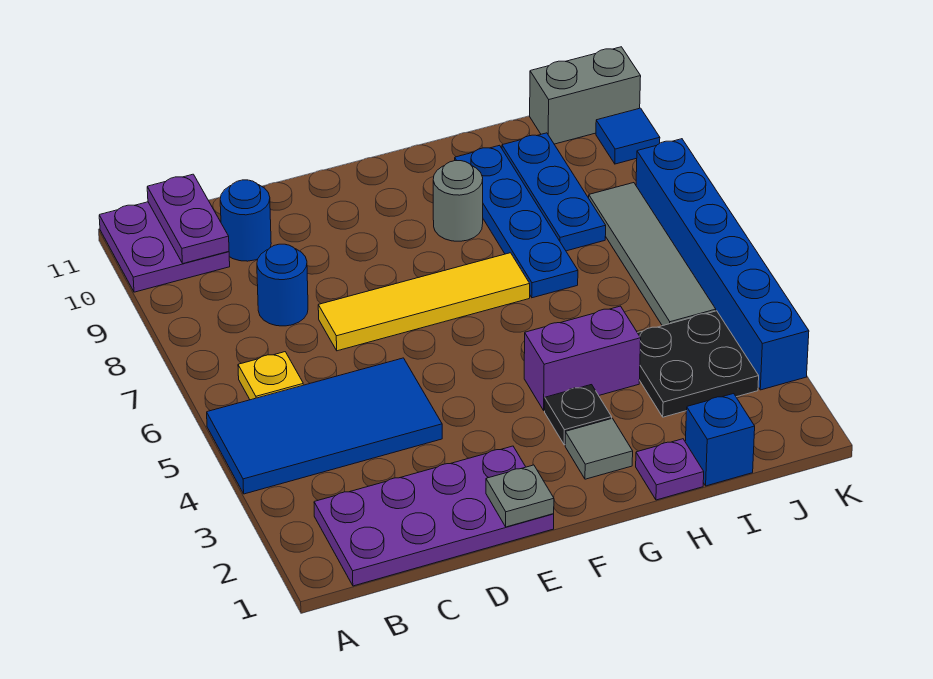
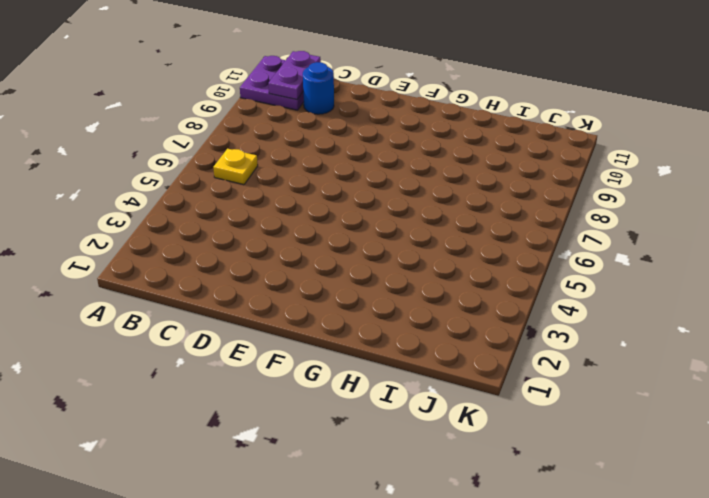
none -> blue tile A4:D5 level 1
none -> purple plate B1:E2 level 1
none -> blue round brick C8 level 1

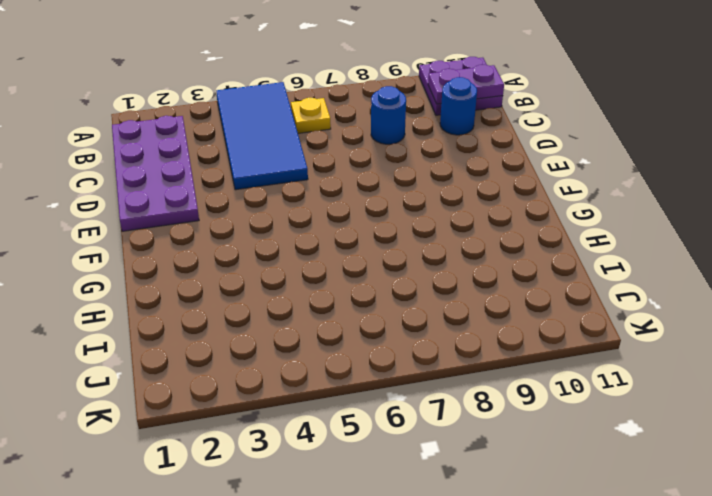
none -> yellow tile D7:G7 level 1
none -> grey tile G2 level 1
none -> black plate G3 level 1

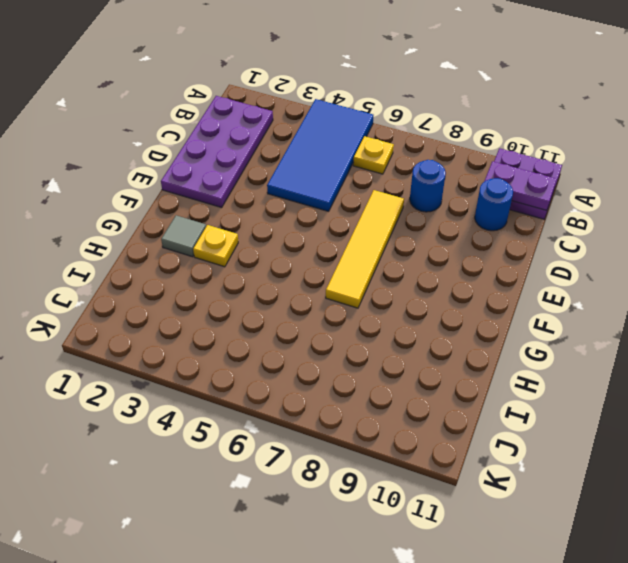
yellow plate G3 level 1 -> black plate G3 level 1
none -> purple brick G4:H4 level 1
none -> grey round brick G9 level 1
none -> purple plate H1 level 1

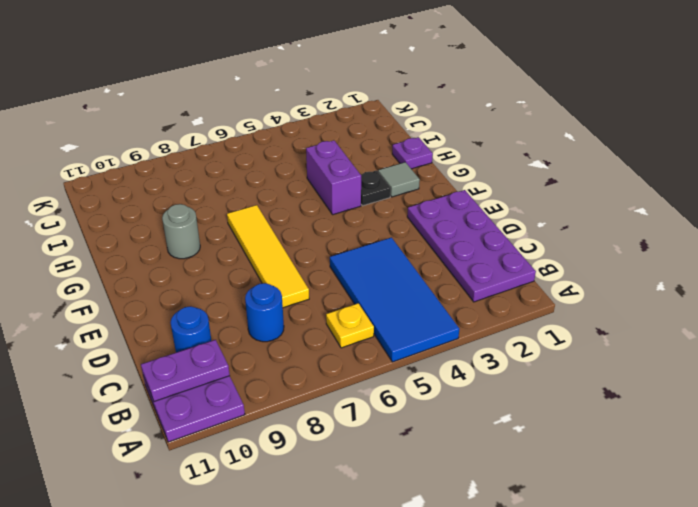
none -> blue plate H7:H10 level 1
none -> blue brick I1 level 1
none -> black plate I3:J4 level 1

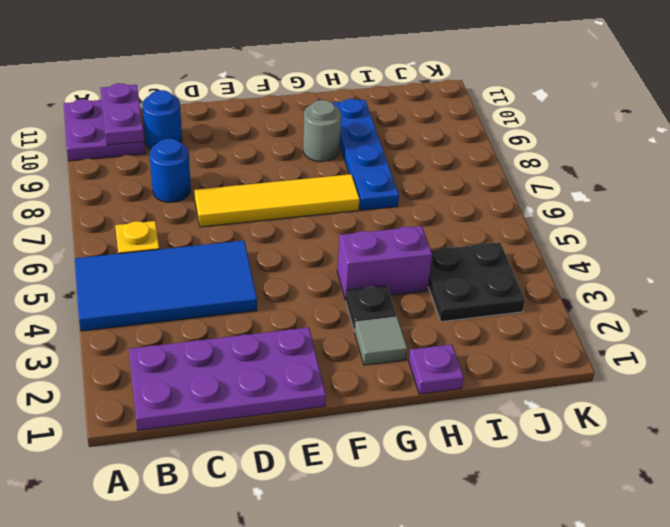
none -> blue brick I1 level 1
none -> blue plate I8:I10 level 1
none -> grey tile J5:J8 level 1

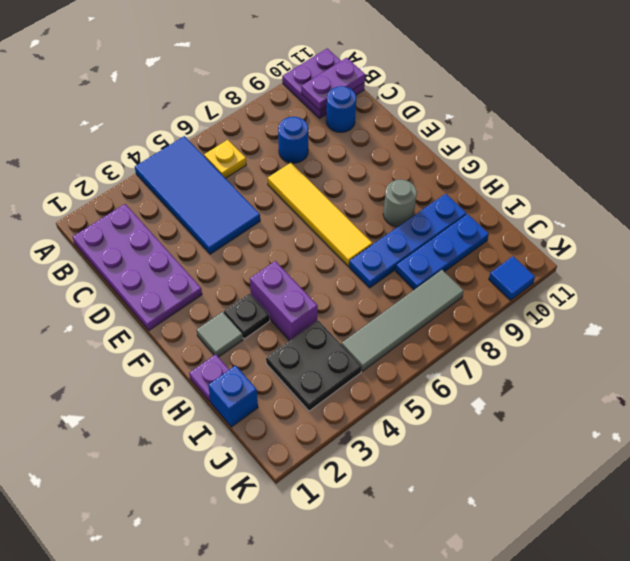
none -> grey brick J11:K11 level 1
none -> blue brick K3:K8 level 1
none -> grey plate E1 level 2

